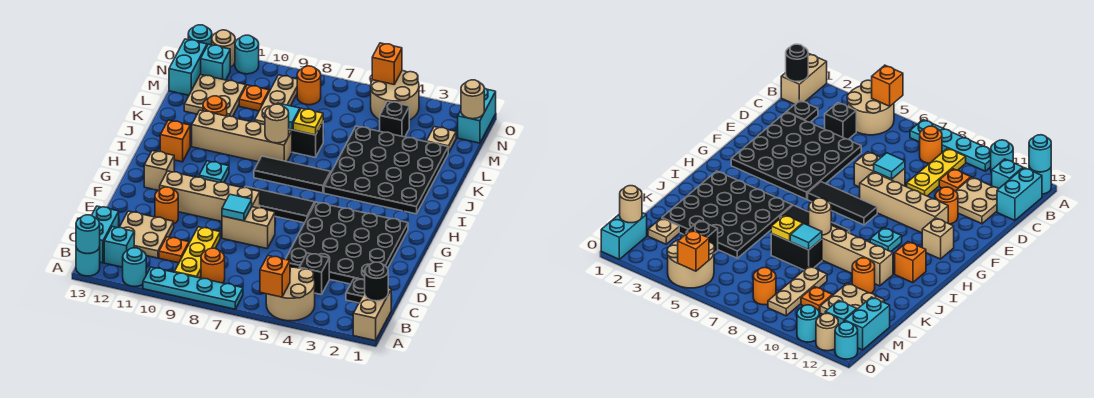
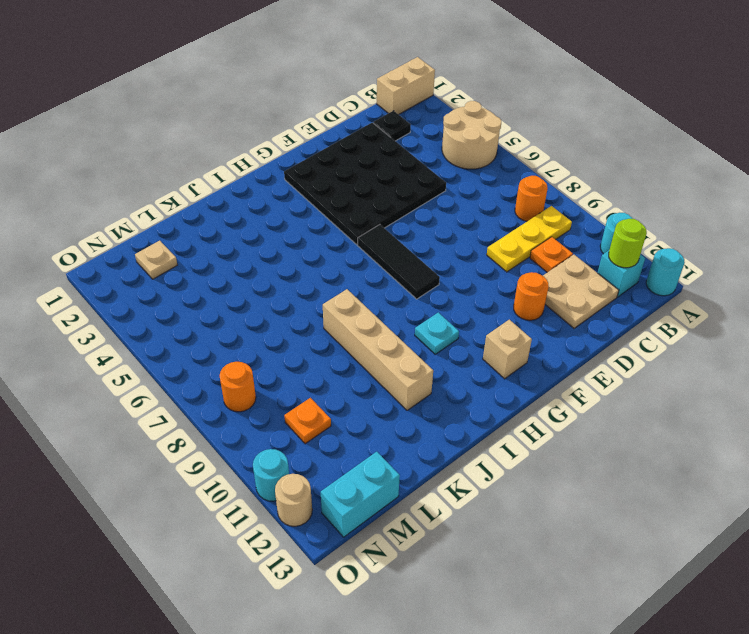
lime round brick B12 level 2 -> none
none -> cyan plate A7:A10 level 1
none -> cyan brick B13:C13 level 1
none -> black brick C4 level 1
none -> tan brick E7:E8 level 1

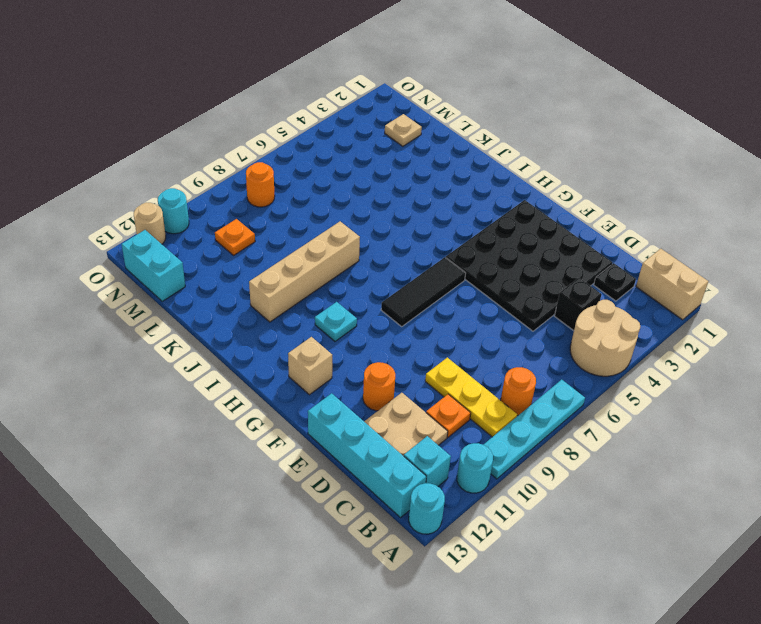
cyan brick B13:E13 level 1 -> cyan brick B13:C13 level 1
none -> tan brick E7:E8 level 1
none -> tan brick F8:F11 level 1
none -> black plate I2:L5 level 1
none -> black tile I6:I8 level 1

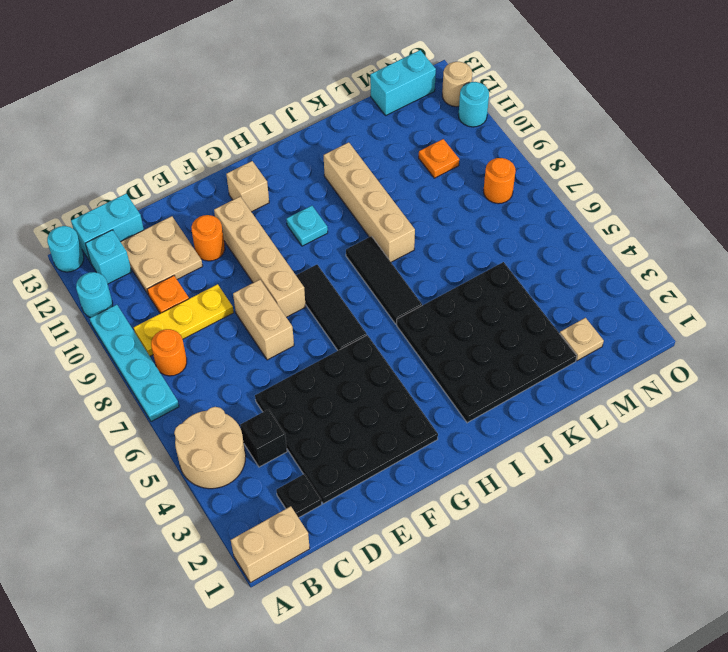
none -> orange brick I12 level 1
none -> black brick K7:K8 level 1
none -> orange round brick K11 level 1
none -> tan plate L9:N9 level 1

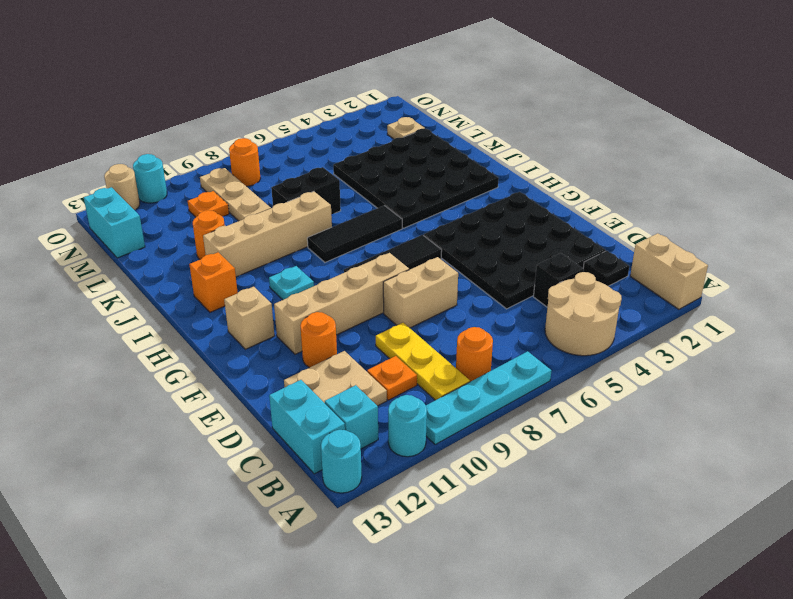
none -> tan plate L11:M12 level 1
none -> black brick M4 level 1
none -> cyan brick N1:O1 level 1
none -> tan round brick N4:O5 level 1

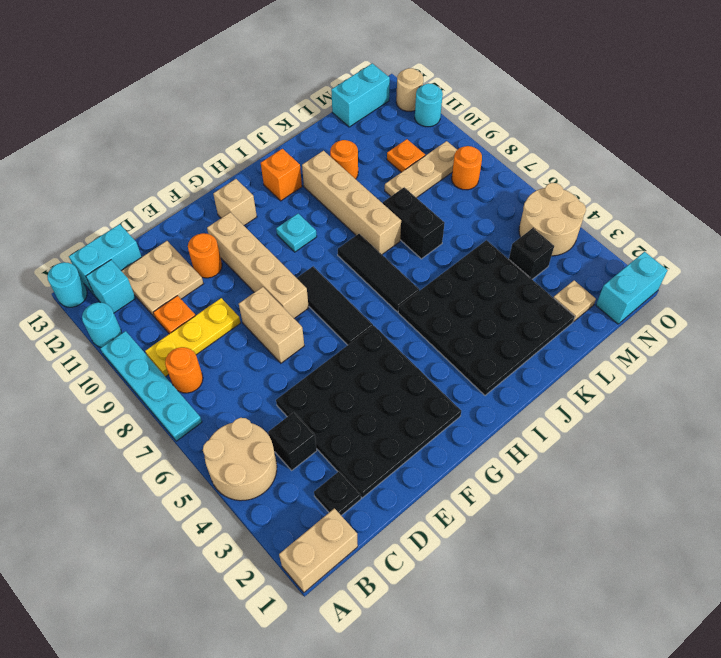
none -> tan plate L11:M12 level 1
none -> cyan brick N12 level 1
none -> cyan round brick O13 level 1
none -> orange brick A5 level 2

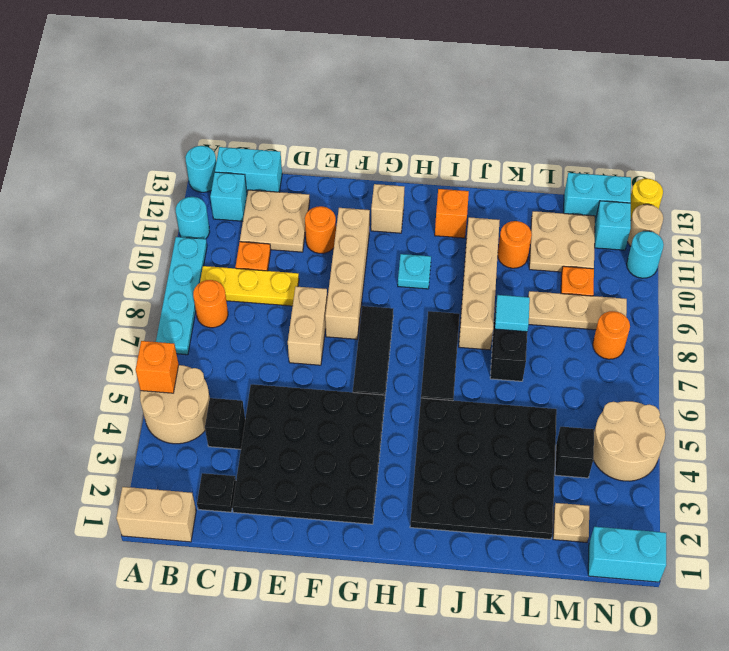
yellow round brick O13 level 1 -> cyan round brick O13 level 1
none -> cyan round brick A13 level 2
none -> black round brick B1 level 2
none -> cyan tile E8 level 2
none -> tan round brick J8 level 2

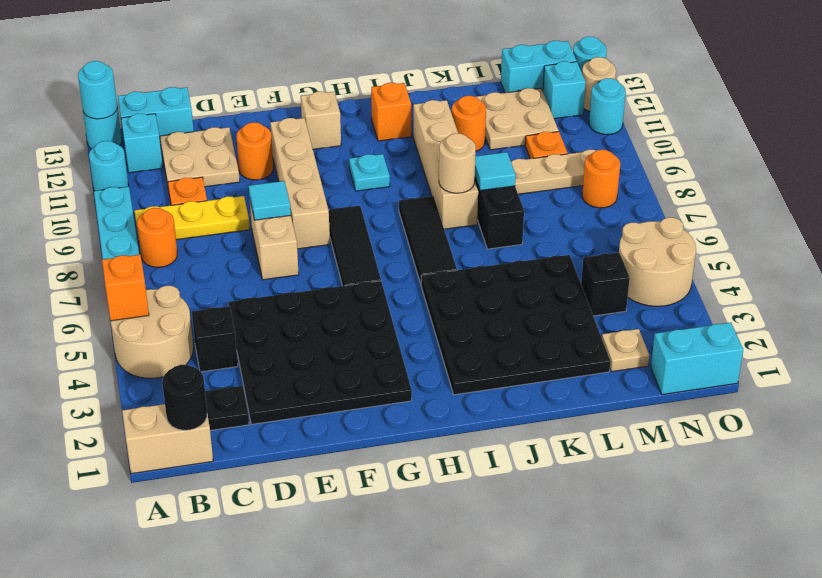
none -> yellow plate K7 level 2
none -> tan round brick N1 level 2
none -> orange brick O5 level 2

